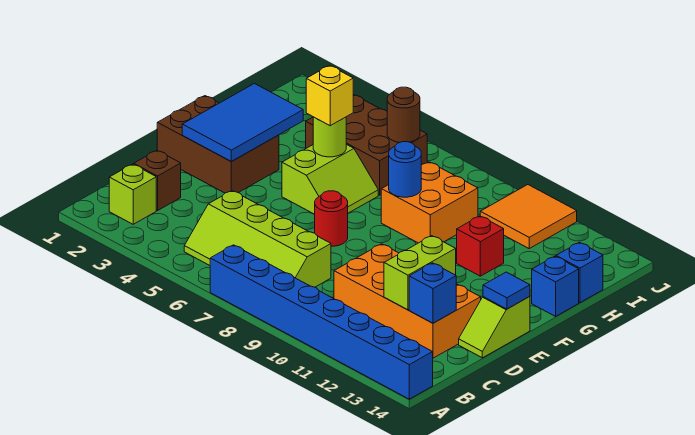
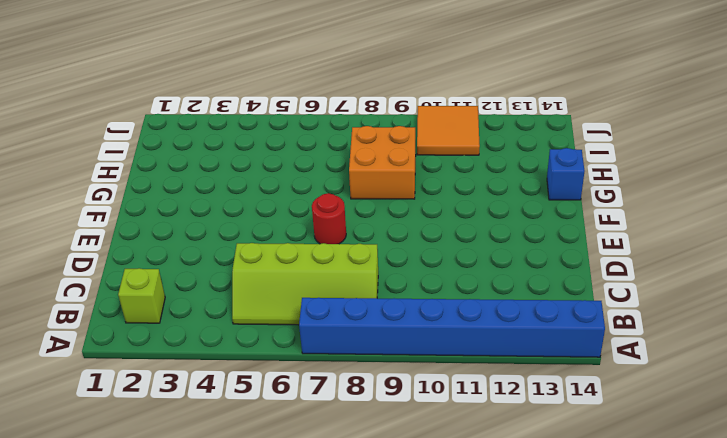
none -> brown brick C2 level 1
none -> orange brick C10:D13 level 1
none -> lime slope D14:E14 level 1 top E

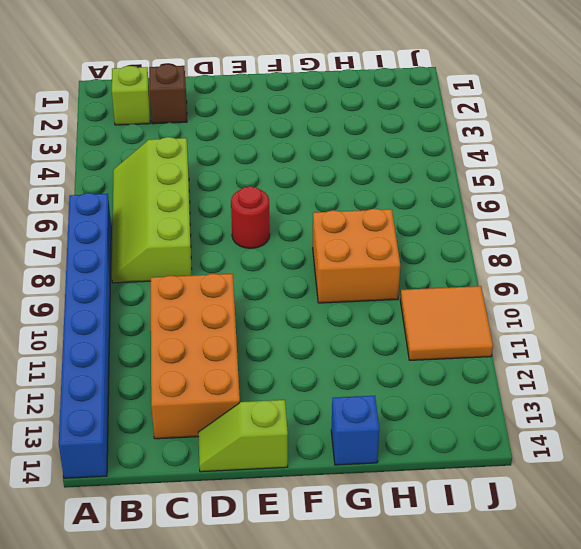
none -> brown brick E1:F3 level 1
none -> lime slope F5:G6 level 1 top 5
none -> red brick G11 level 1

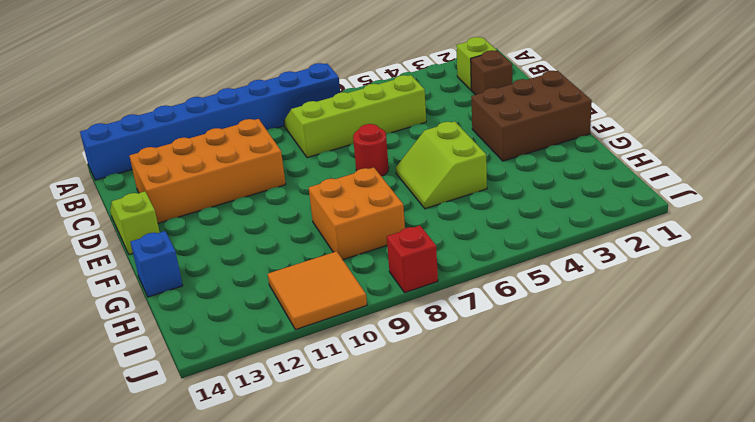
red brick J8 level 1 -> red brick G11 level 1
none -> brown brick H4:I6 level 1
none -> blue brick H14 level 1
none -> lime brick C12:D12 level 2

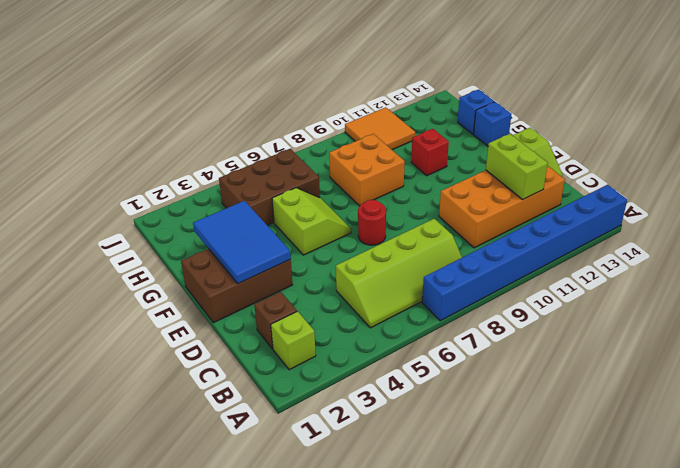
none -> blue brick C13 level 2
none -> blue tile E14 level 2
none -> lime round brick G5 level 2

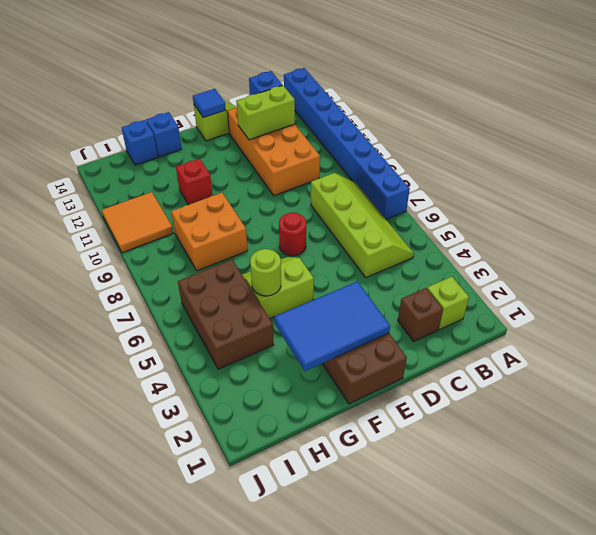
none -> blue round brick G8 level 2
none -> brown round brick I6 level 2
none -> yellow brick G5 level 3

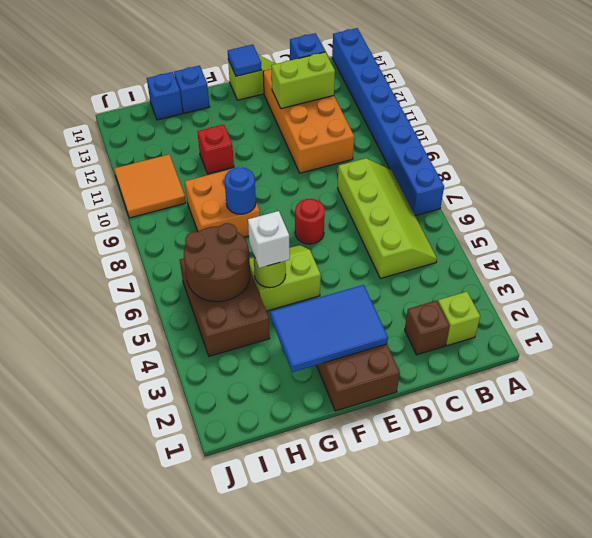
white brick G5 level 3 -> yellow brick G5 level 3
brown round brick H5:I6 level 2 -> brown round brick I6 level 2

